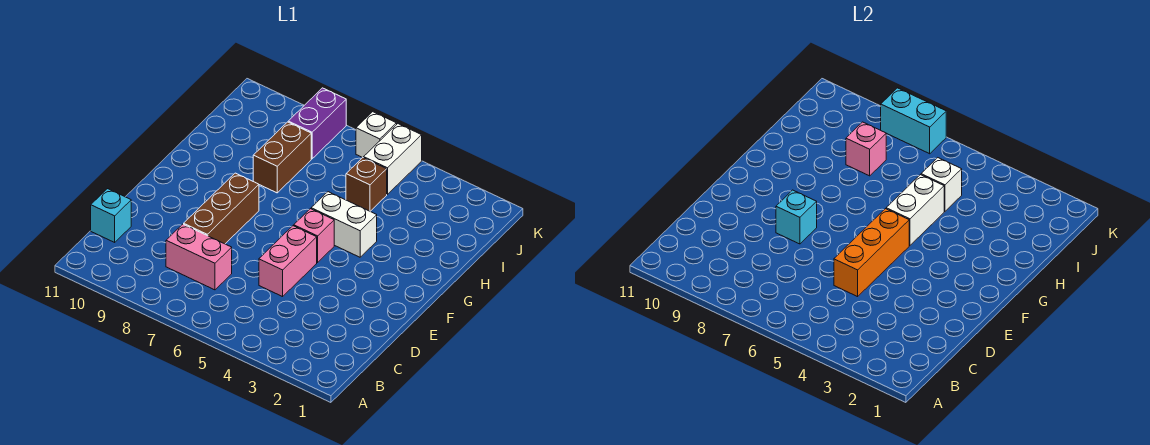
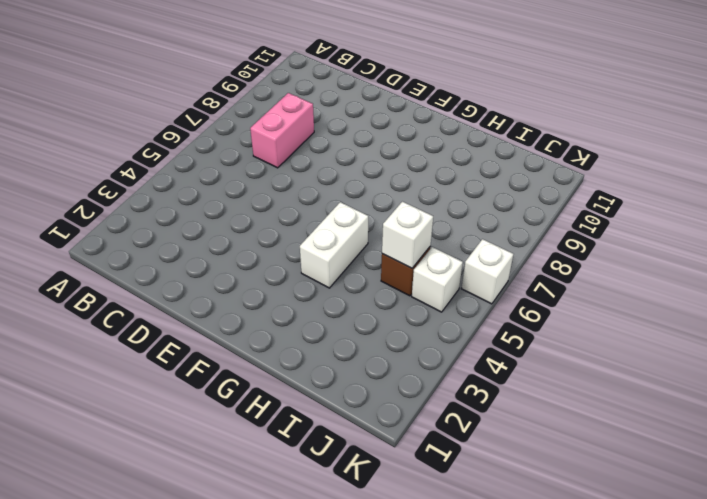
white brick J5 level 1 -> white brick J5:K5 level 1
none -> cyan brick C11 level 1
none -> pink brick D5:E5 level 1
none -> brown brick D8:F8 level 1

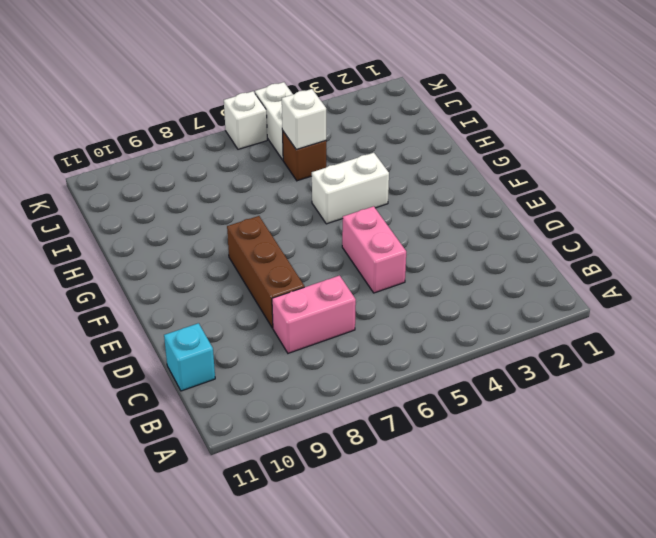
none -> pink brick F5 level 1
none -> brown brick H8:I8 level 1
none -> purple brick J8:K8 level 1

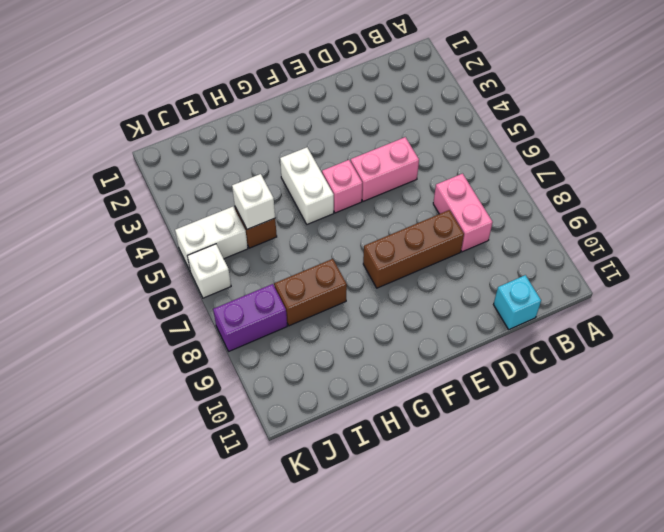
none -> orange brick D5:F5 level 2
none -> cyan brick E8 level 2
none -> white brick G5:H5 level 2

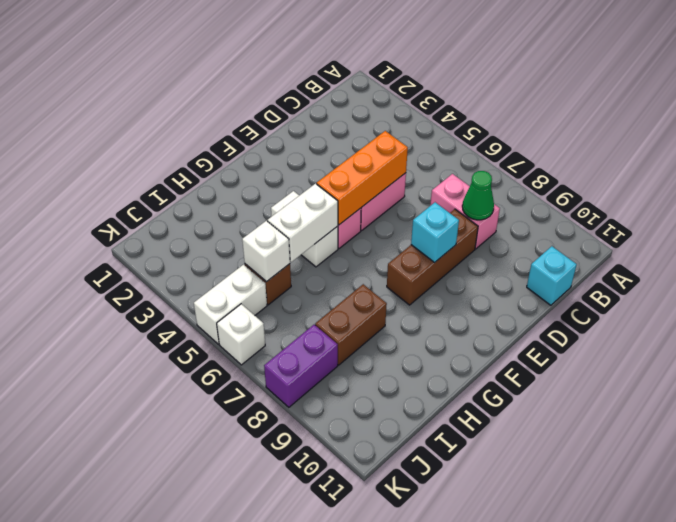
green cone C8 level 2 -> none
none -> pink brick I8 level 2
none -> cyan brick K7:K8 level 2

